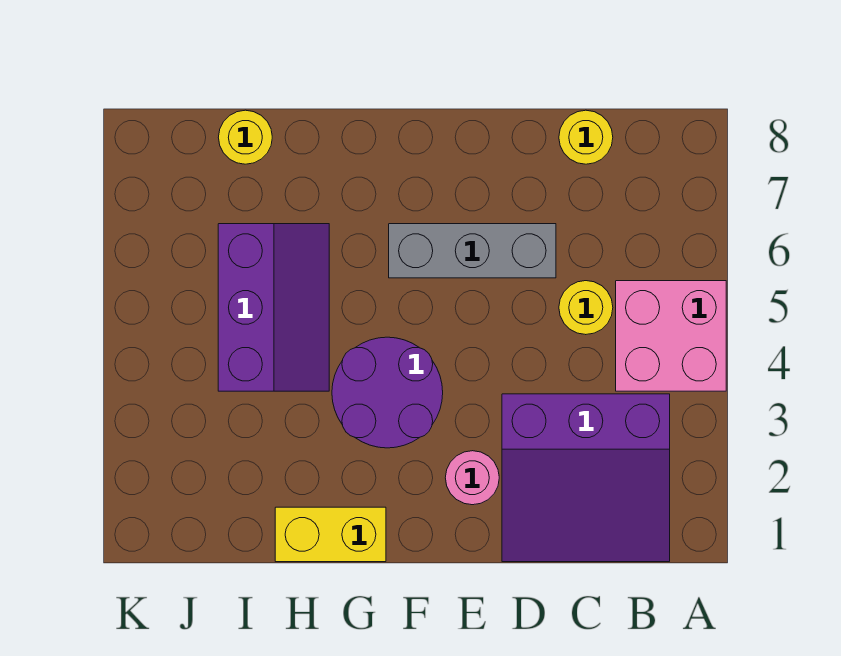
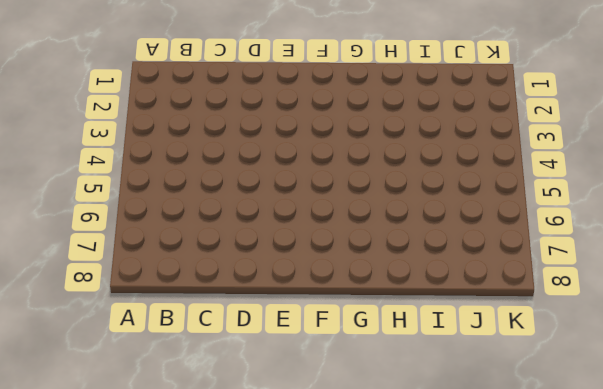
none -> pink brick A4:B5 level 1
none -> purple slope B1:D3 level 1 top 3

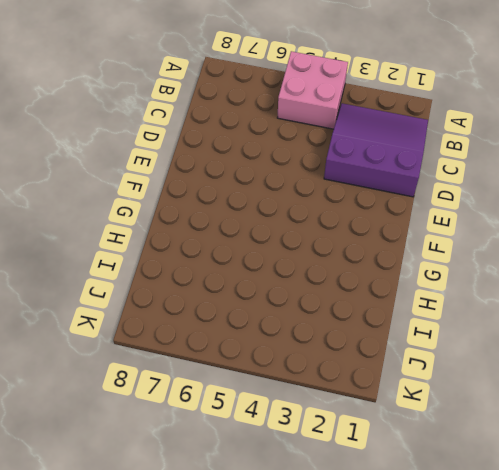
purple slope B1:D3 level 1 top D -> purple slope B1:D3 level 1 top 3
none -> yellow round brick C5 level 1
none -> yellow round brick C8 level 1

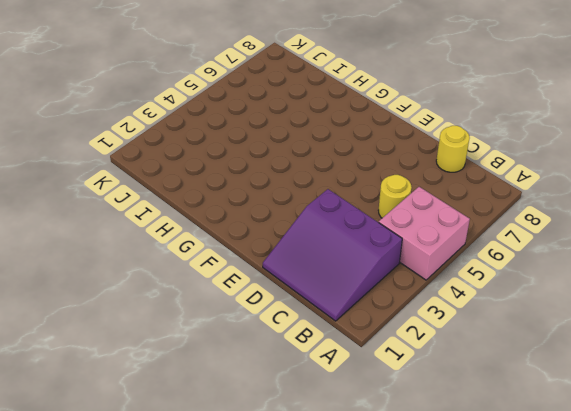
none -> grey brick D6:F6 level 1
none -> pink round brick E2 level 1

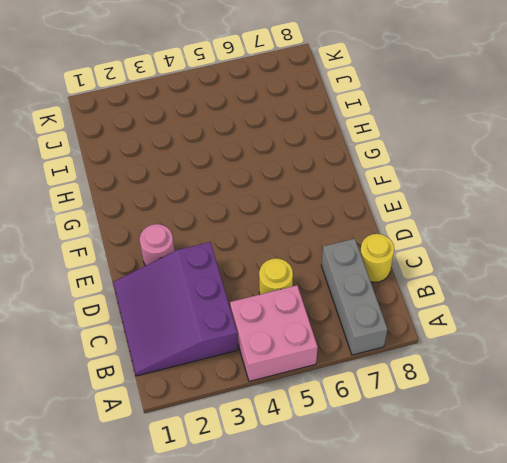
grey brick A7:C7 level 1 -> grey brick D6:F6 level 1
none -> purple round brick F3:G4 level 1
none -> yellow brick G1:H1 level 1

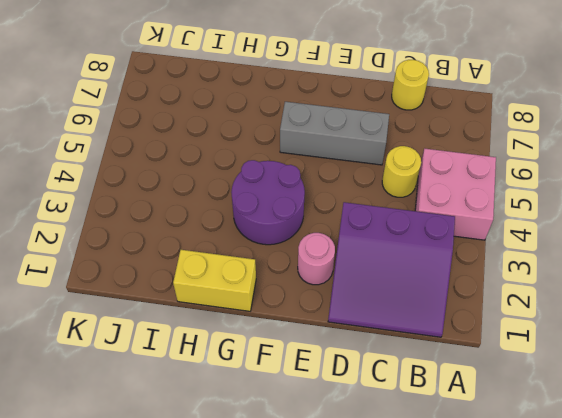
none -> purple slope H4:I6 level 1 top I
none -> yellow round brick I8 level 1

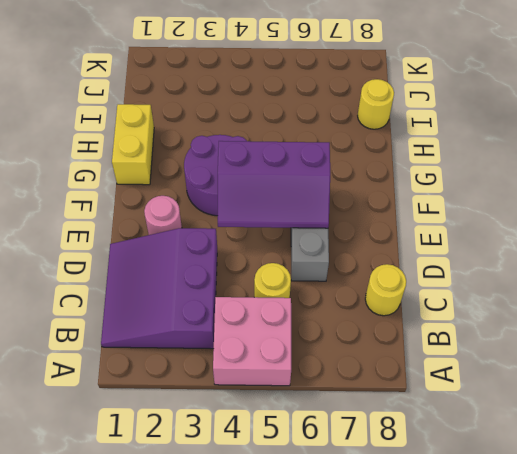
purple slope E4:F6 level 2 top F -> purple slope H4:I6 level 1 top I

